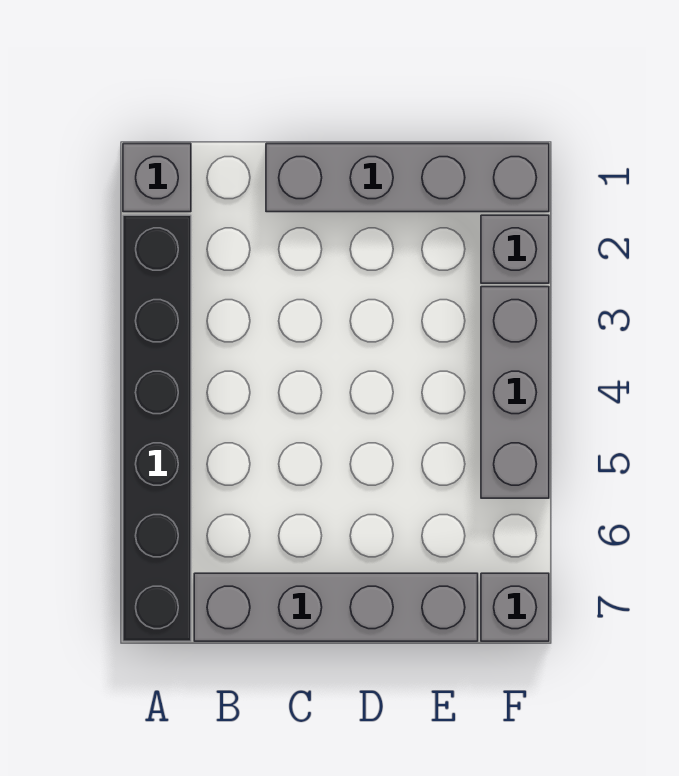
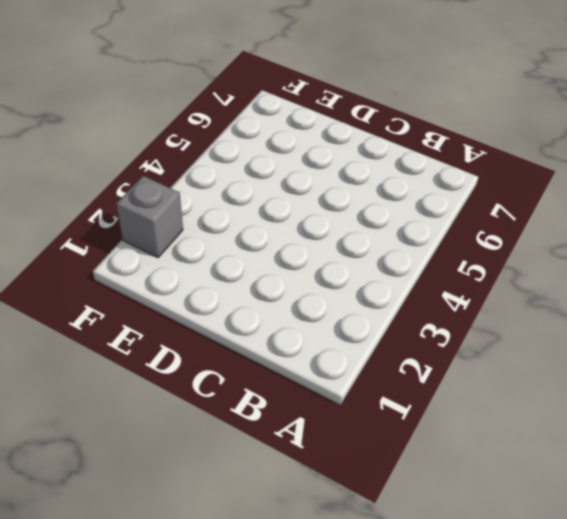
none -> grey brick A1 level 1
none -> black brick A2:A7 level 1

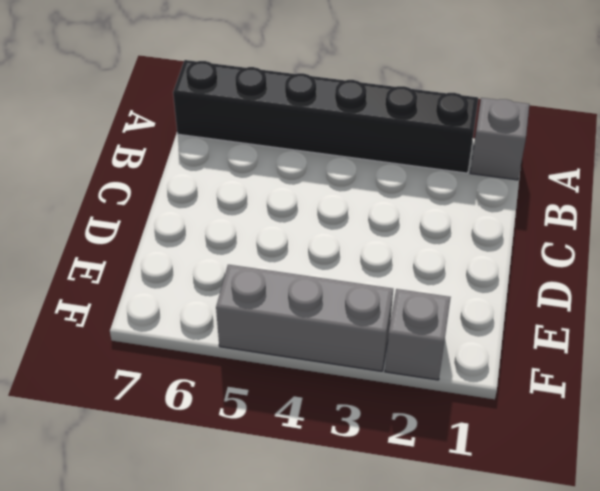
none -> grey brick B7:E7 level 1
none -> grey brick C1:F1 level 1

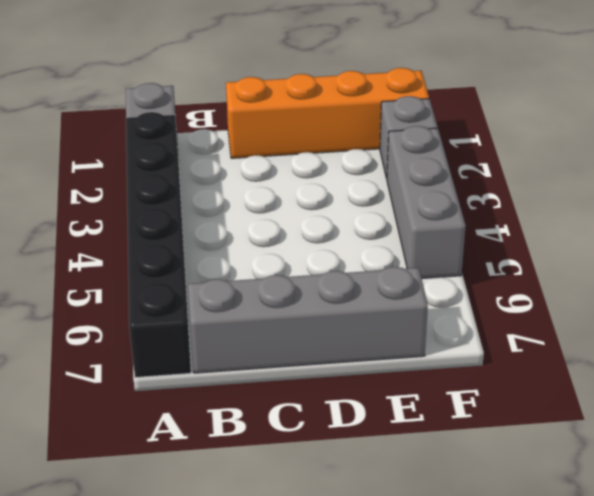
orange brick C1:F1 level 1 -> grey brick C1:F1 level 1
none -> grey brick F7 level 1

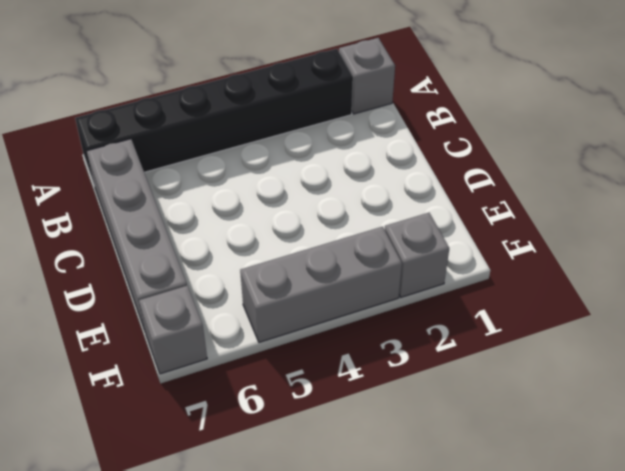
none -> grey brick C1:F1 level 1

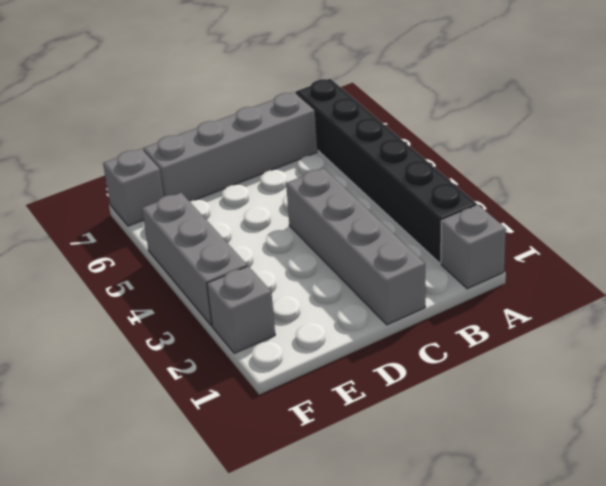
grey brick C1:C4 level 1 -> grey brick C1:F1 level 1

